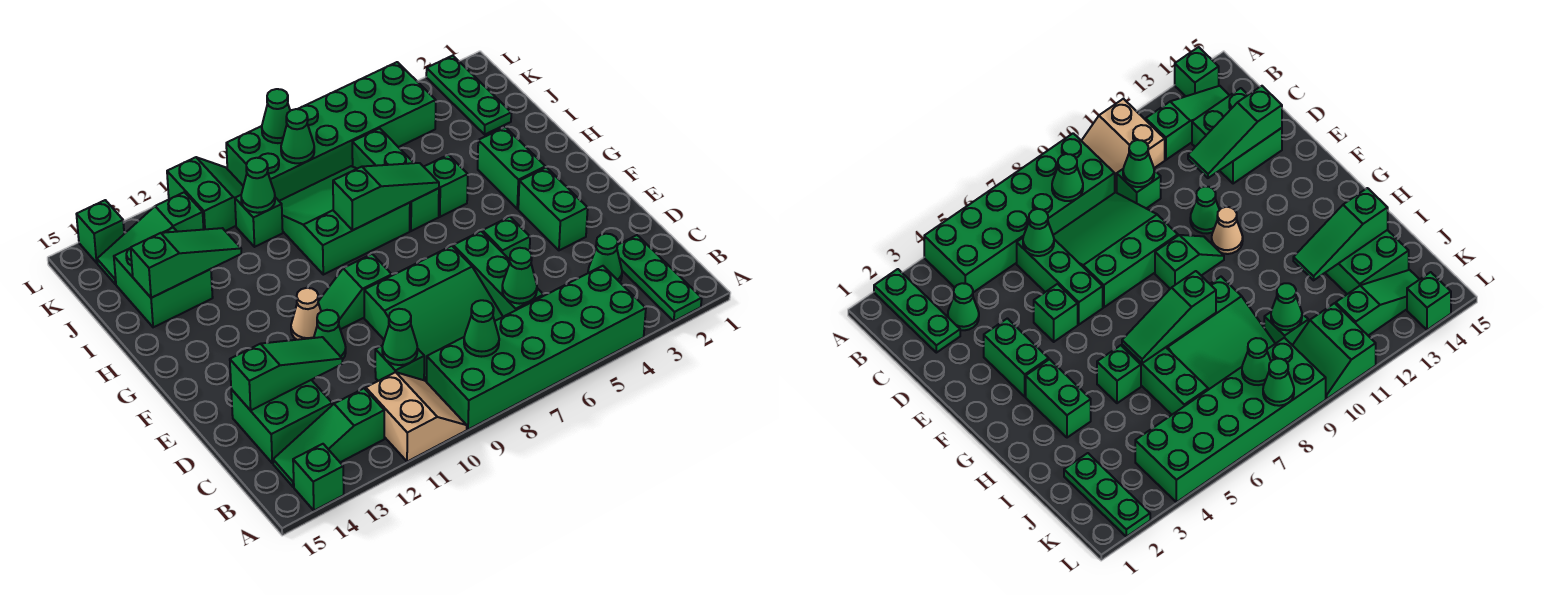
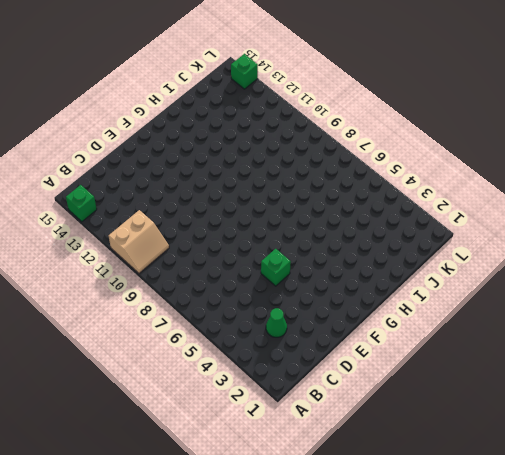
none -> green plate A2:C2 level 1
none -> green brick A4:B9 level 1
none -> green slope B12:B14 level 1 top 12
none -> green brick C6:E6 level 1

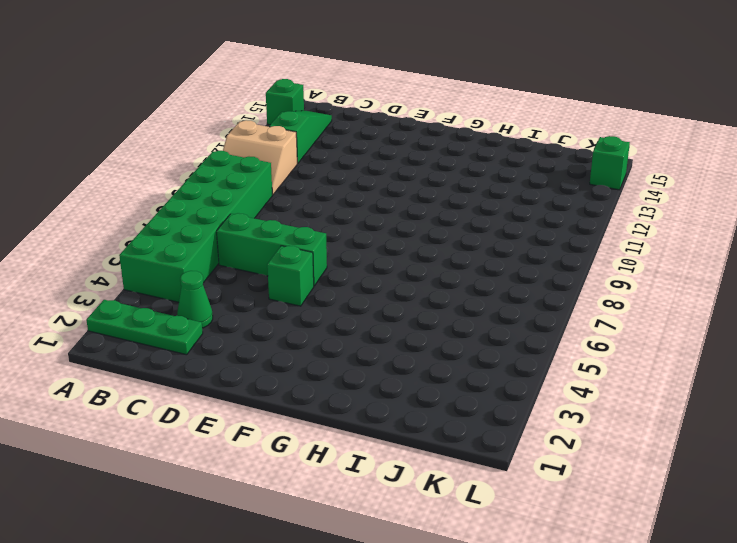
none -> green slope C7:E9 level 1 top E
none -> green brick C10 level 1
none -> green brick C13:D14 level 1
none -> green brick E3:F3 level 1

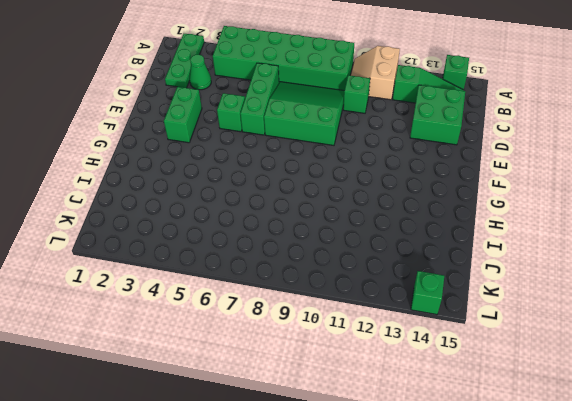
none -> green cone E11 level 1
none -> green slope F9:F10 level 1 top 9
none -> tan cone F11 level 1
none -> green brick G3:H3 level 1

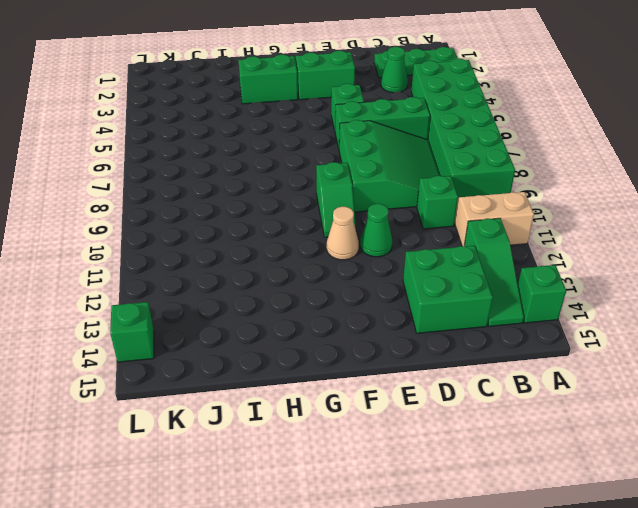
none -> green brick H5 level 1
none -> green brick H6:J6 level 1
none -> green slope H7:J9 level 1 top H
none -> green brick I13:J14 level 1

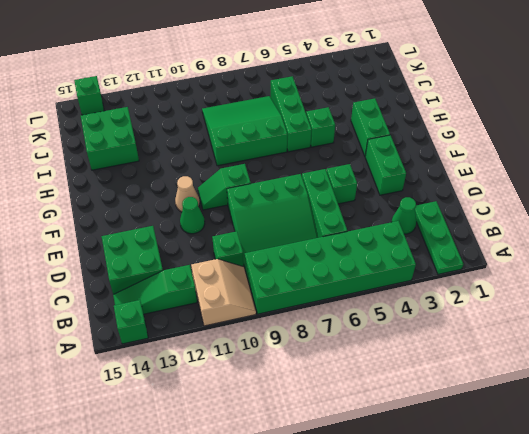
none -> green plate J2:L2 level 1
none -> green brick J10 level 1
none -> green brick K4:L9 level 1
none -> green slope K10:L11 level 1 top 11

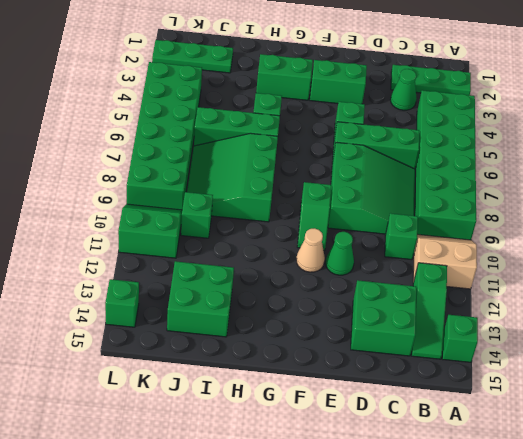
none -> green slope K12:K14 level 1 top 12
none -> green cone B8 level 2
none -> green cone C6 level 2
none -> green cone C10 level 2

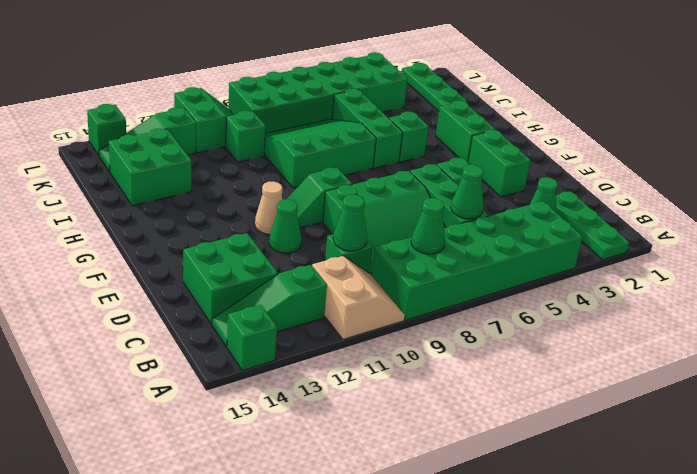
none -> green slope D12:D14 level 2 top 14
none -> green slope H6:H8 level 2 top 8
none -> green slope I12:I14 level 2 top 14
none -> green cone J10 level 2

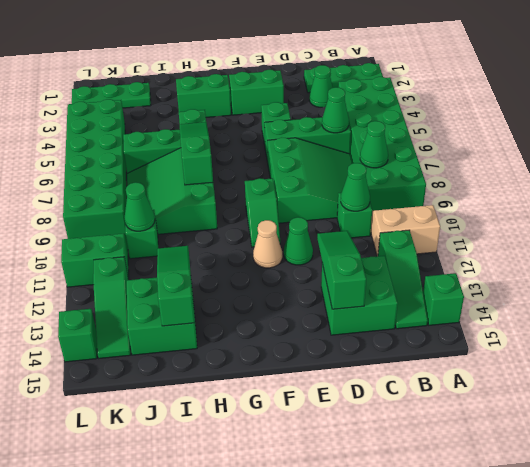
none -> green cone K8 level 2
none -> green cone L8 level 2

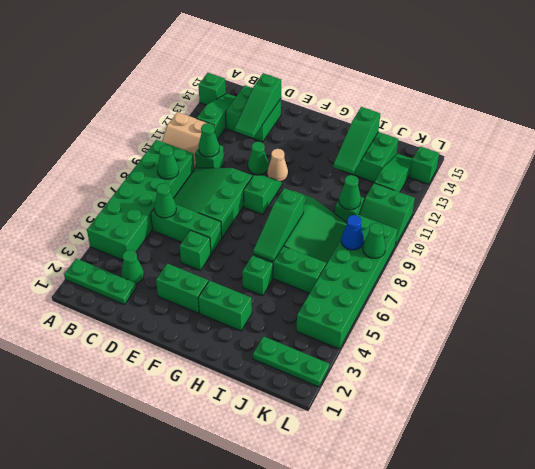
blue cone K8 level 2 -> green cone K8 level 2

